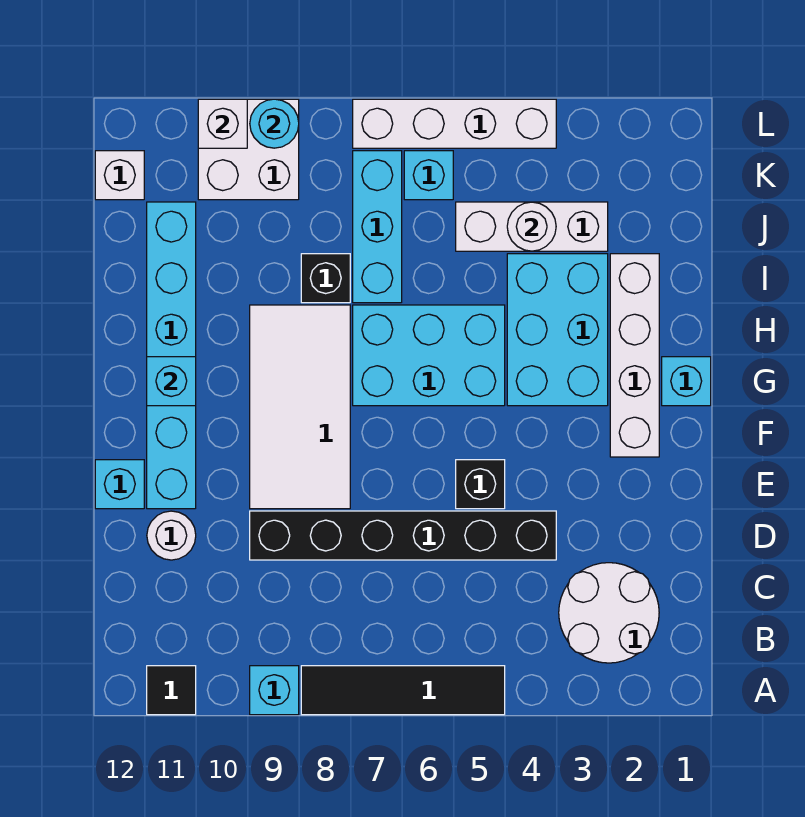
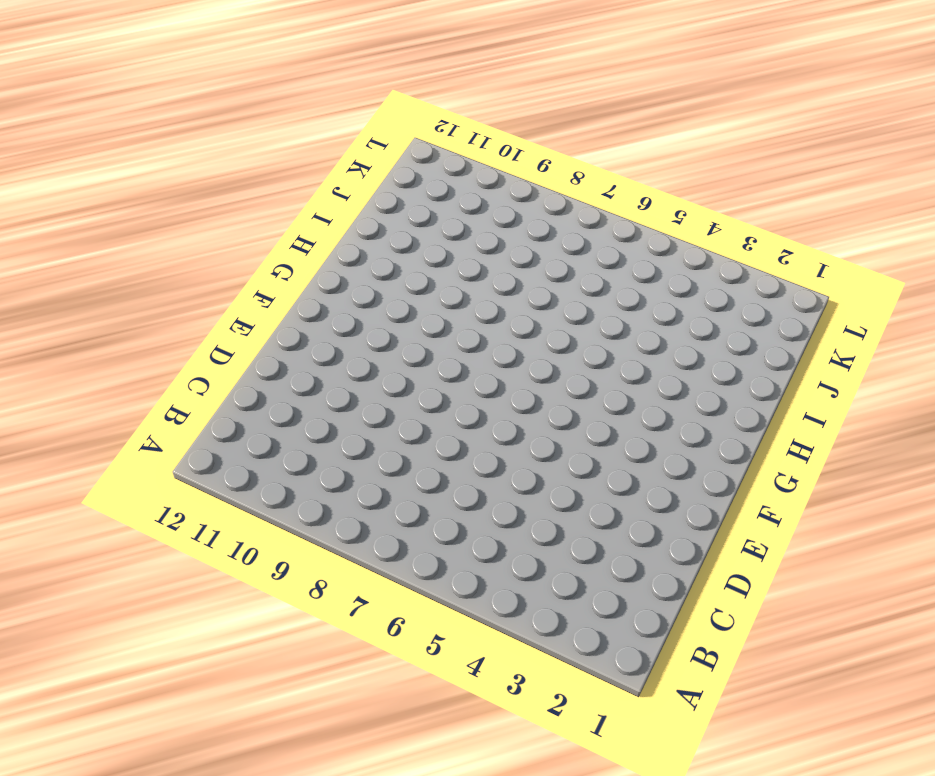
none -> black tile A5:A8 level 1
none -> cyan brick A9 level 1
none -> black tile A11 level 1

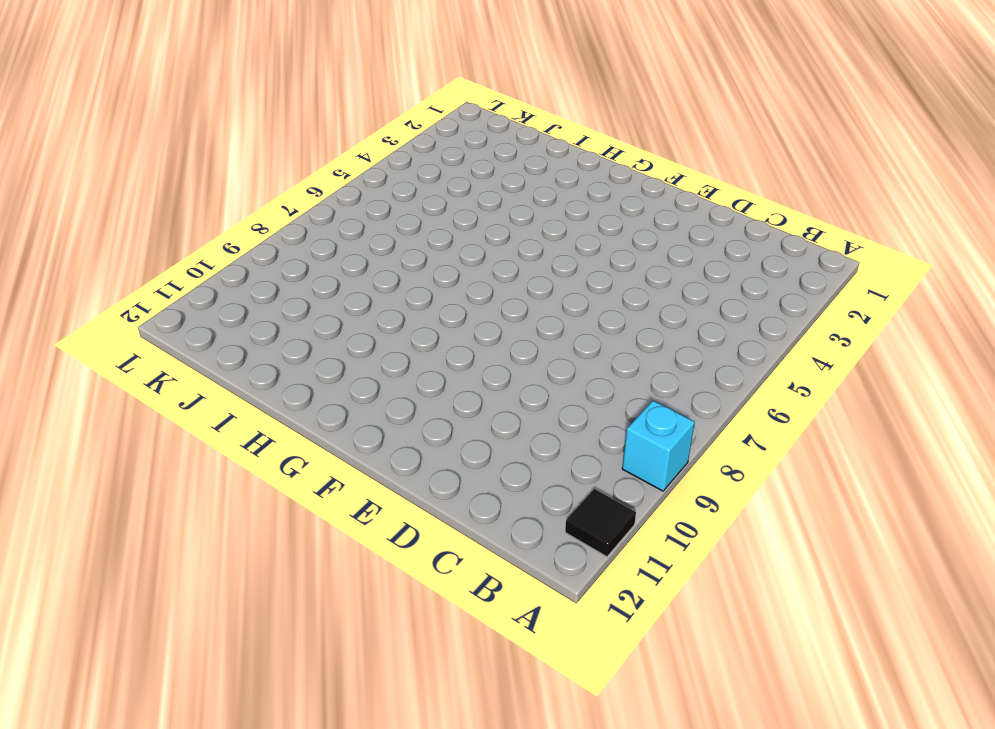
none -> black tile A5:A8 level 1
none -> white round brick B2:C3 level 1
none -> black brick D4:D9 level 1

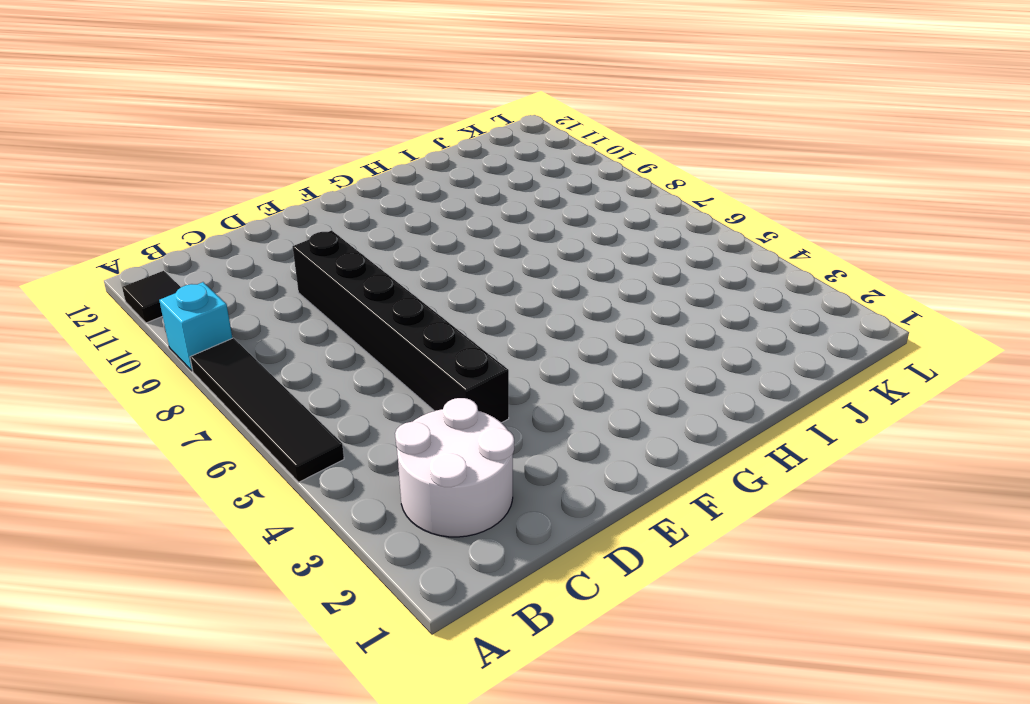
none -> white round brick D11 level 1
none -> black brick E5 level 1
none -> white tile E8:H9 level 1

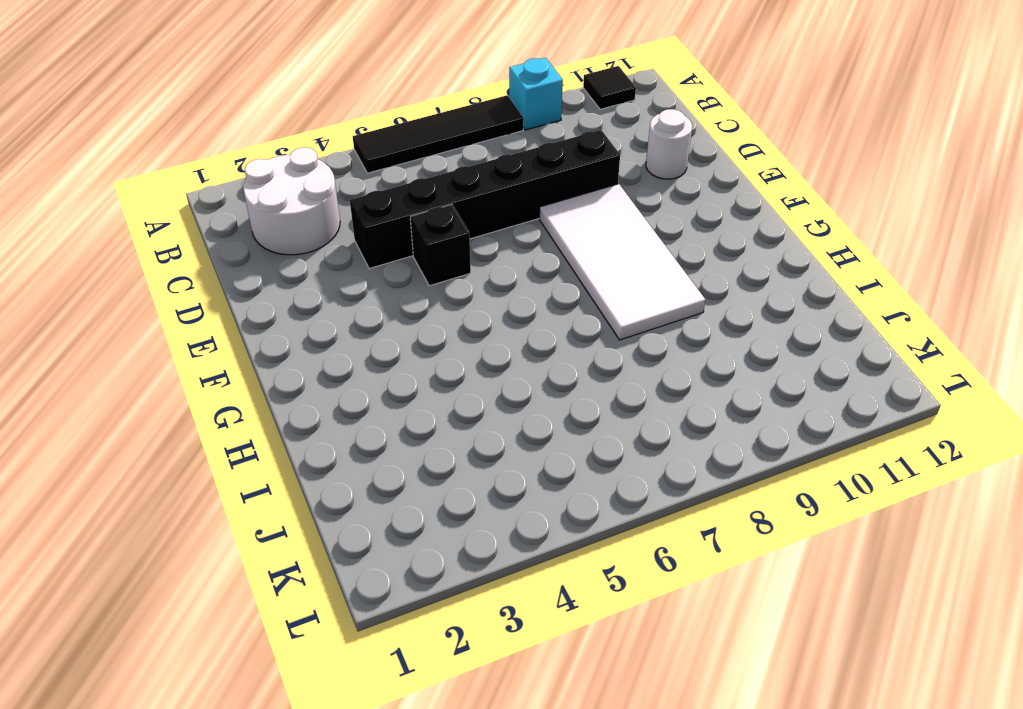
none -> cyan brick E11:J11 level 1
none -> cyan brick E12 level 1
none -> white brick F2:I2 level 1

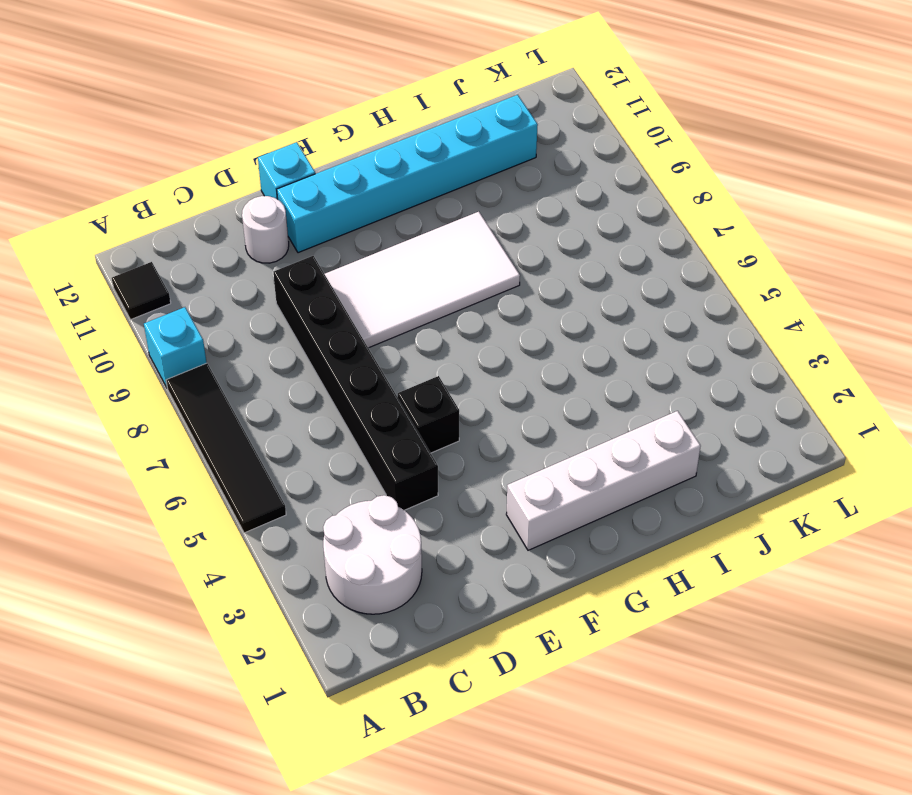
none -> cyan brick G1 level 1
none -> cyan brick G3:I4 level 1
none -> cyan brick G5:H7 level 1

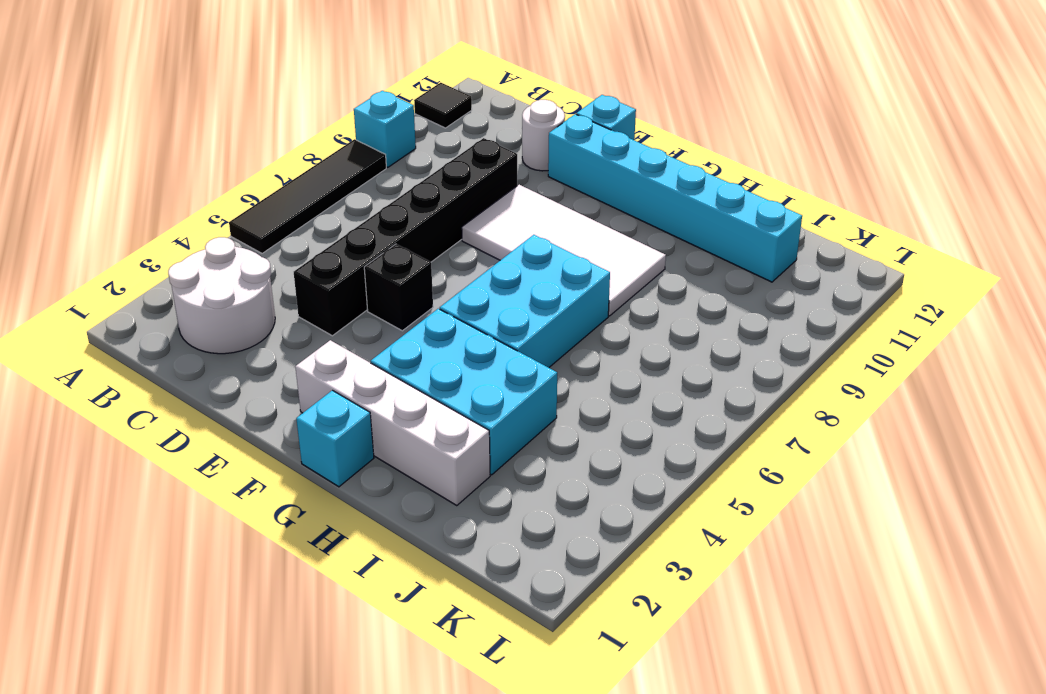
none -> cyan brick I7:K7 level 1
none -> black brick I8 level 1
none -> white brick J3:J5 level 1

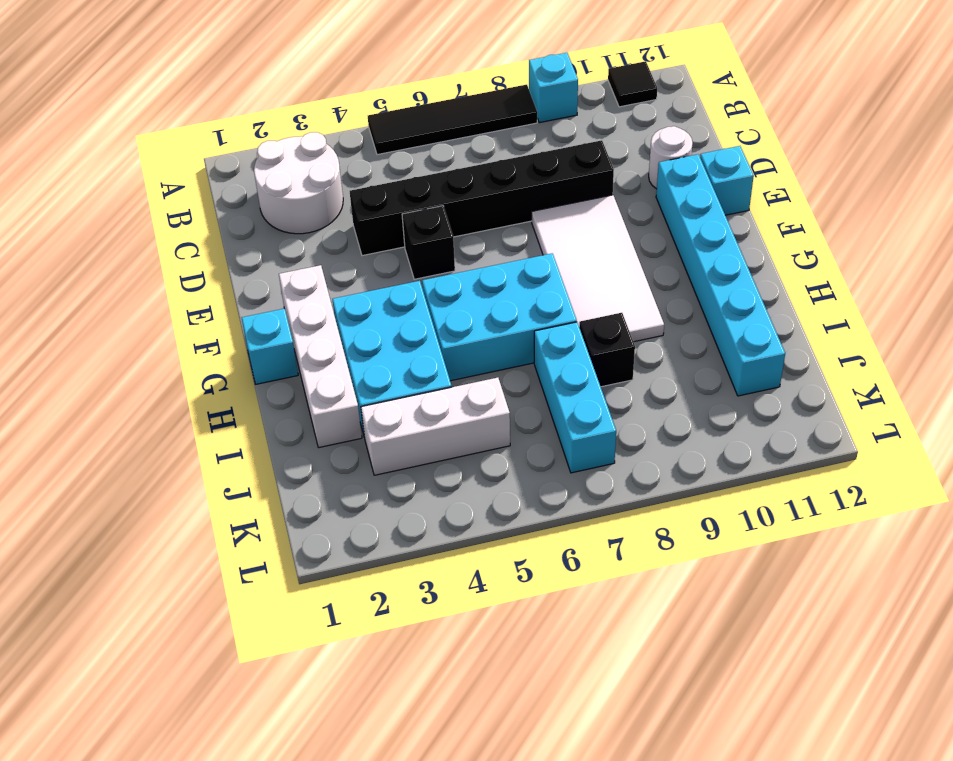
none -> cyan brick K6 level 1
none -> white brick K9:L10 level 1
none -> white brick K12 level 1

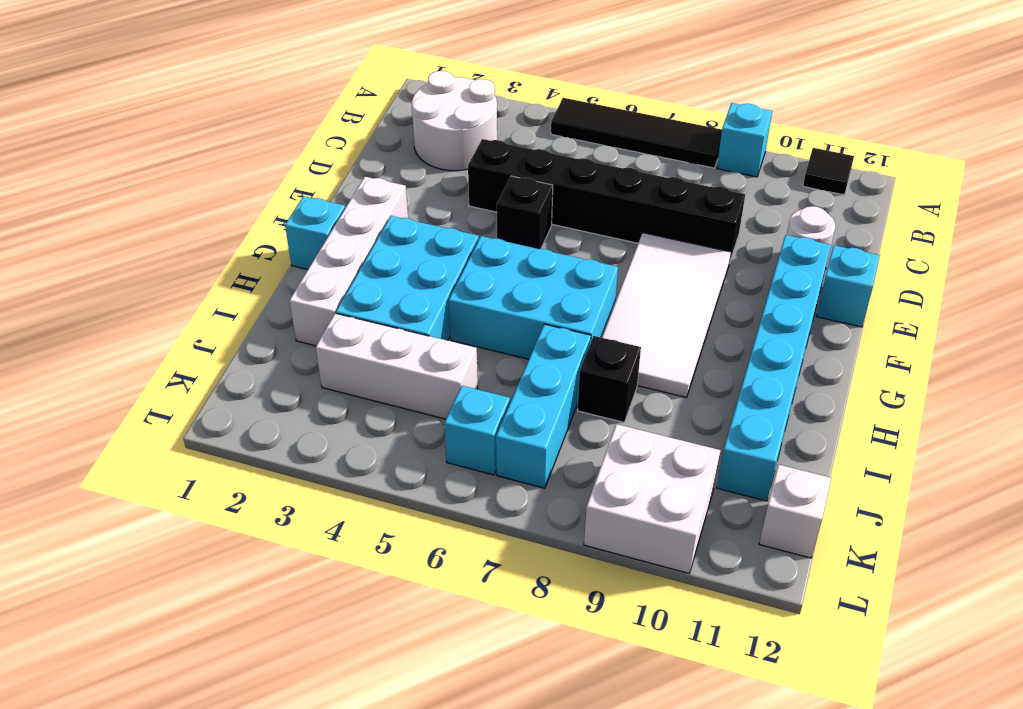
none -> white brick L4:L7 level 1
none -> cyan brick G11 level 2
none -> white round brick J4 level 2

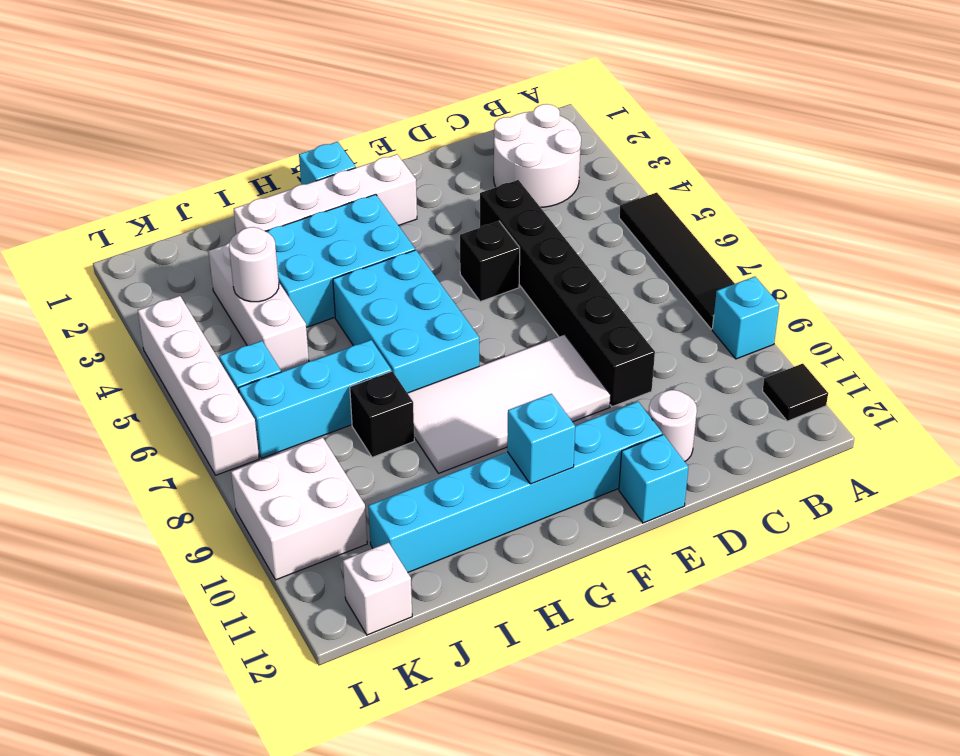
none -> cyan round brick L9 level 2
none -> white brick L10 level 2

